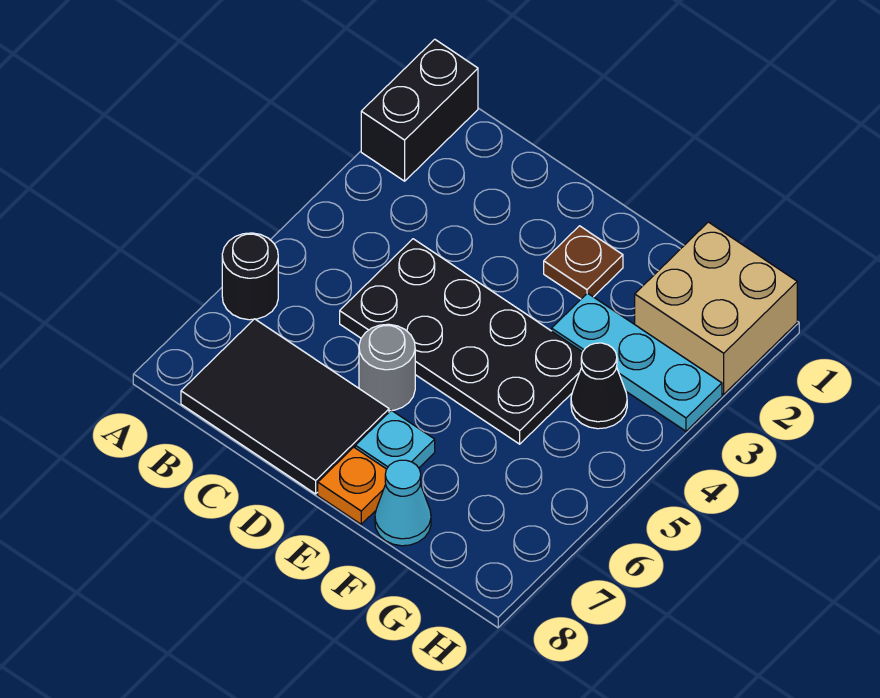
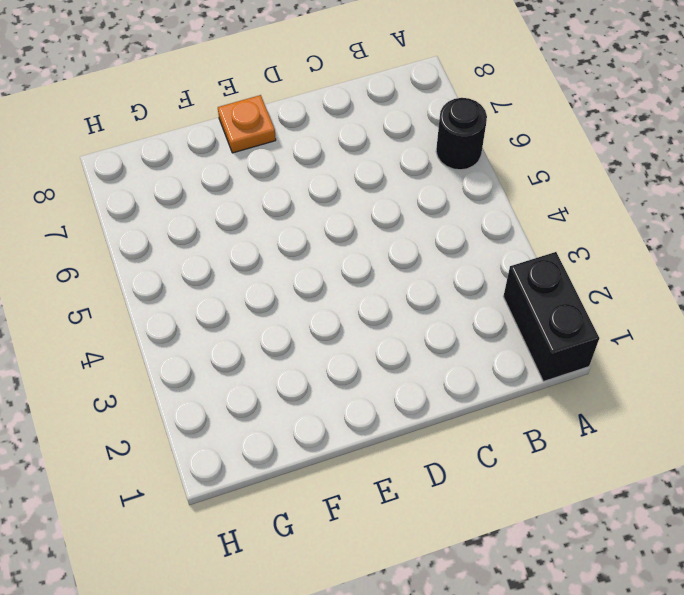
none -> black tile B7:D8 level 1
none -> black plate C4:F5 level 1
none -> grey round brick D6 level 1

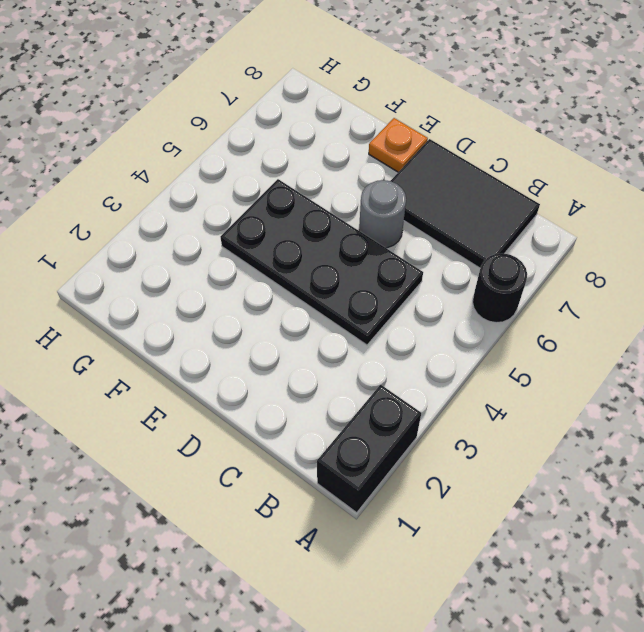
none -> brown plate E2 level 1
none -> cyan plate E7 level 1
none -> cyan plate F3:H3 level 1

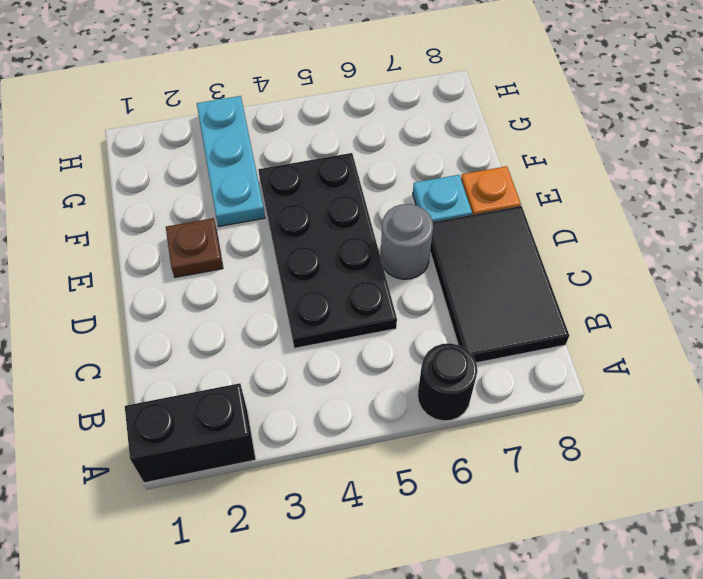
none -> cyan cone F8 level 1
none -> tan brick G1:H2 level 1
none -> black cone G4 level 1

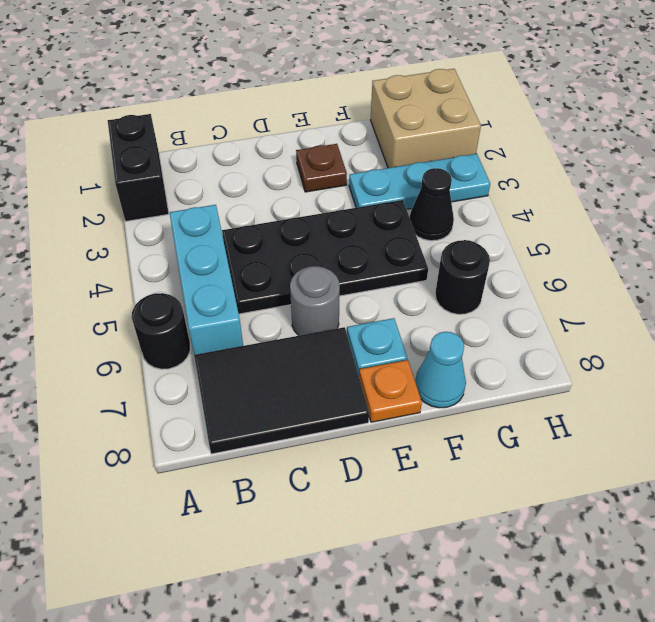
cyan brick B4:B6 level 1 -> none
black round brick G6 level 1 -> none

